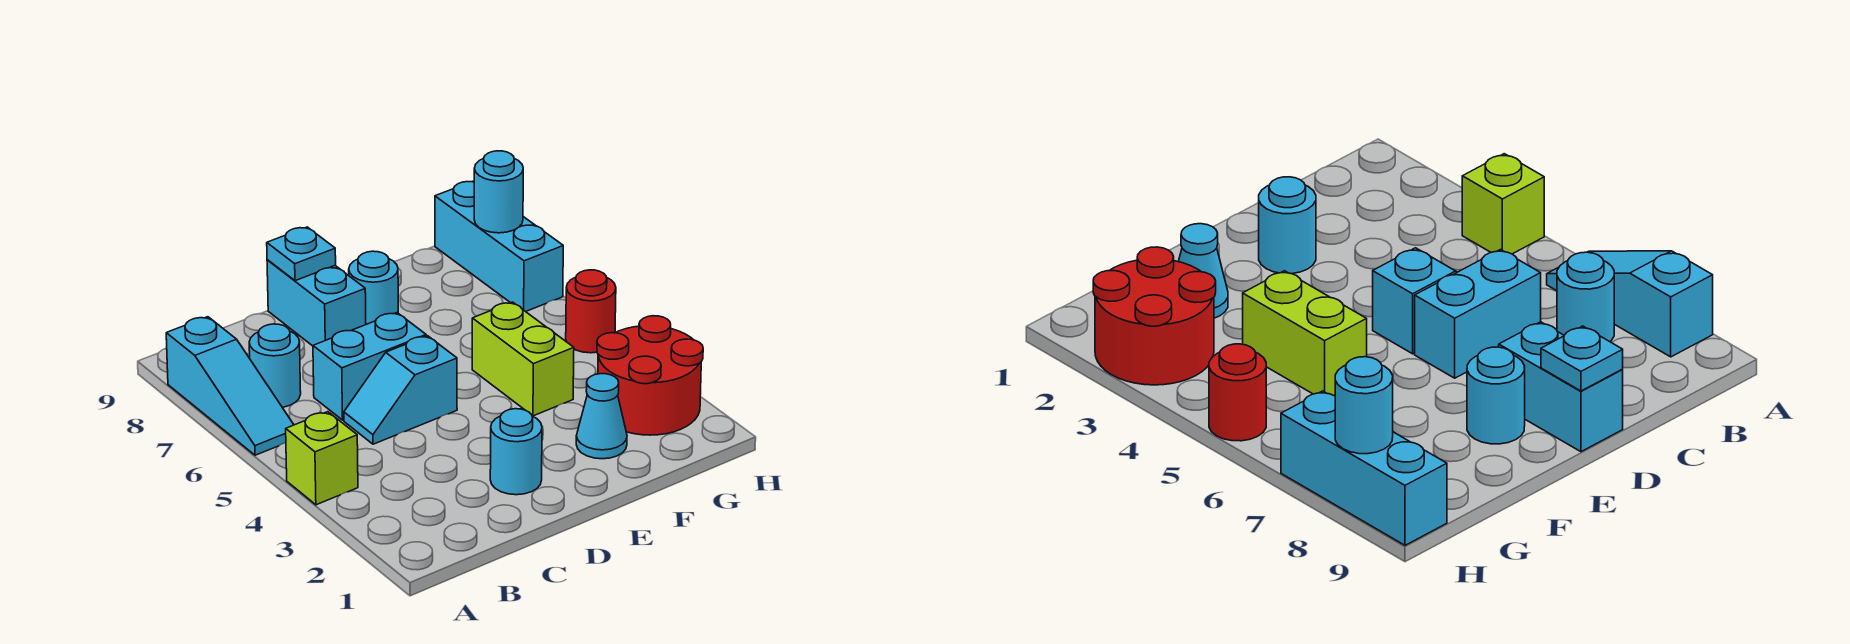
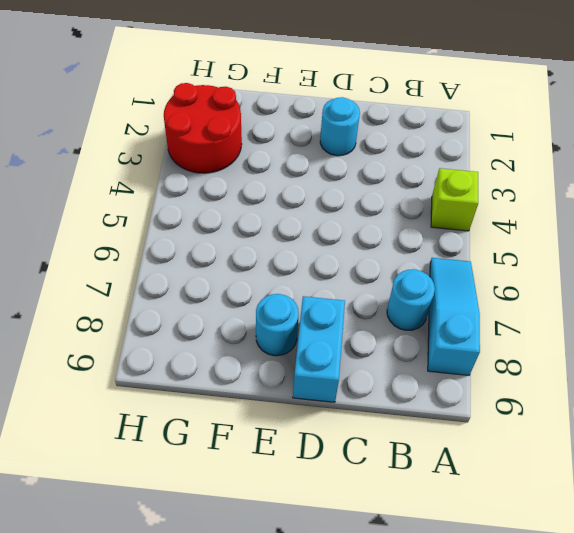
none -> cyan slope C5:D5 level 1 top D
none -> cyan brick C6:D6 level 1
none -> cyan cone F2 level 1

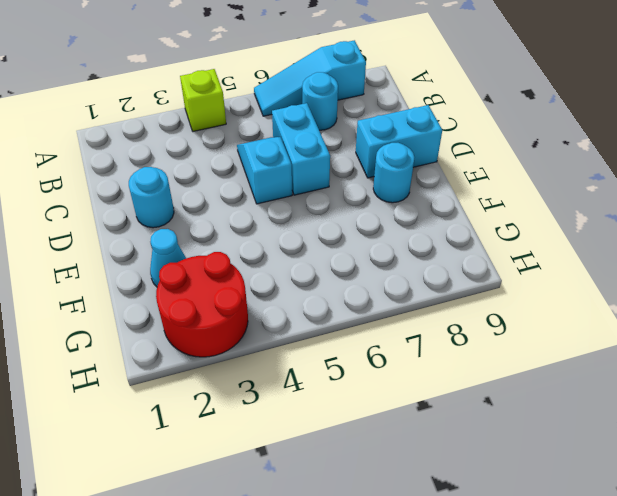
none -> lime brick F4:F5 level 1
none -> red round brick H5 level 1
none -> cyan brick H7:H9 level 1

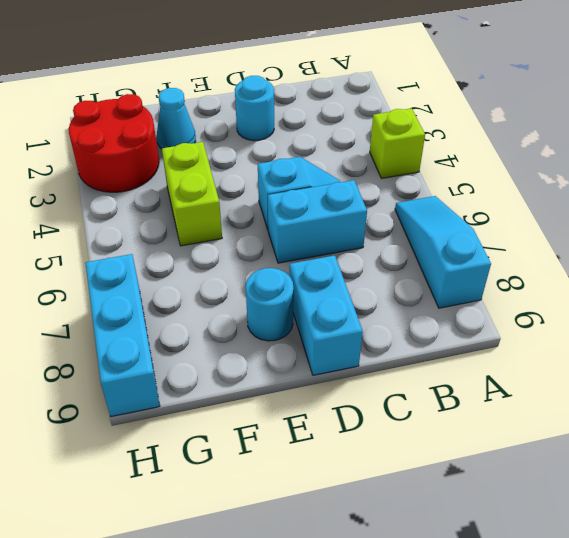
none -> cyan round brick B7 level 1
none -> red round brick H5 level 1
none -> cyan plate D9 level 2

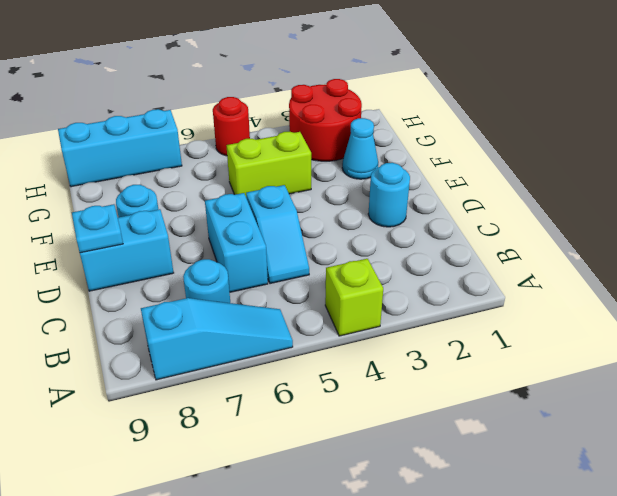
none -> cyan round brick H8 level 2

